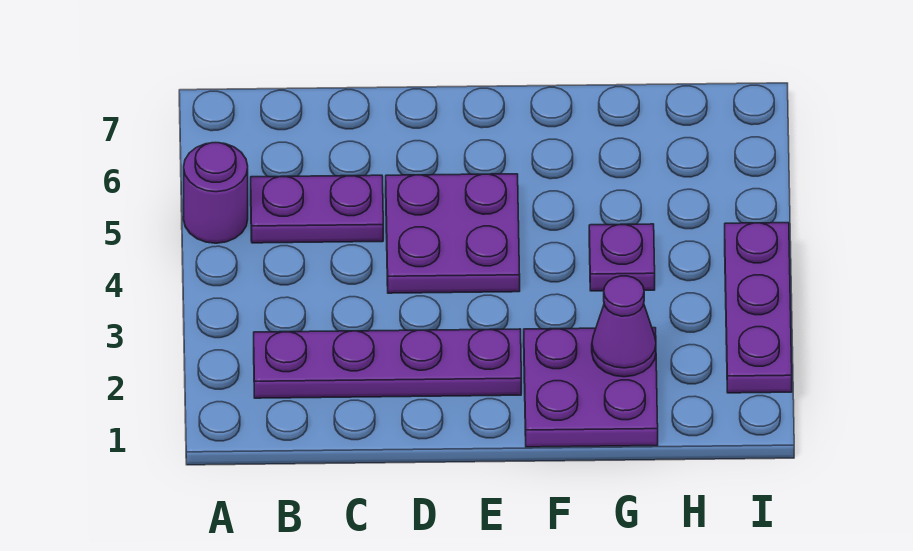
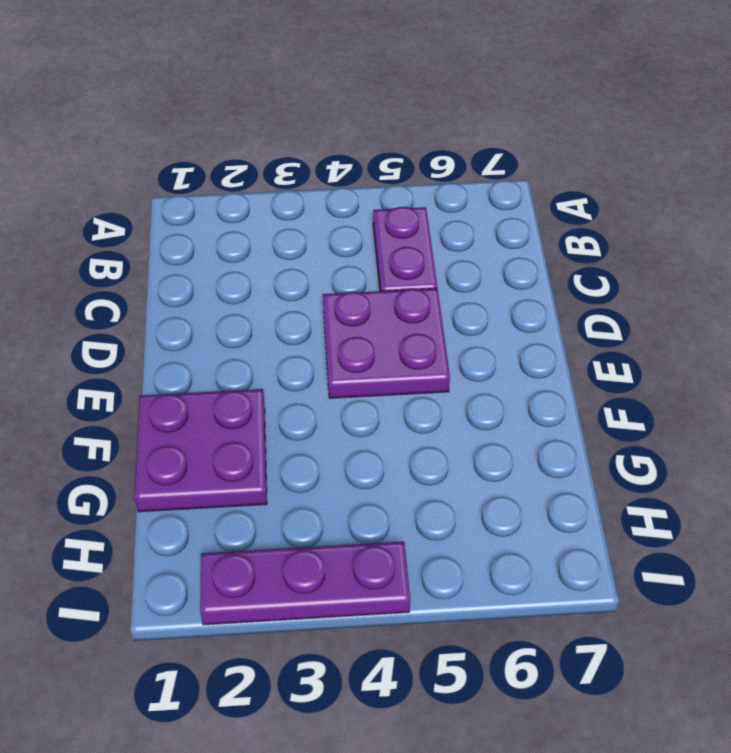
none -> purple round brick A5 level 1
none -> purple plate B2:E2 level 1

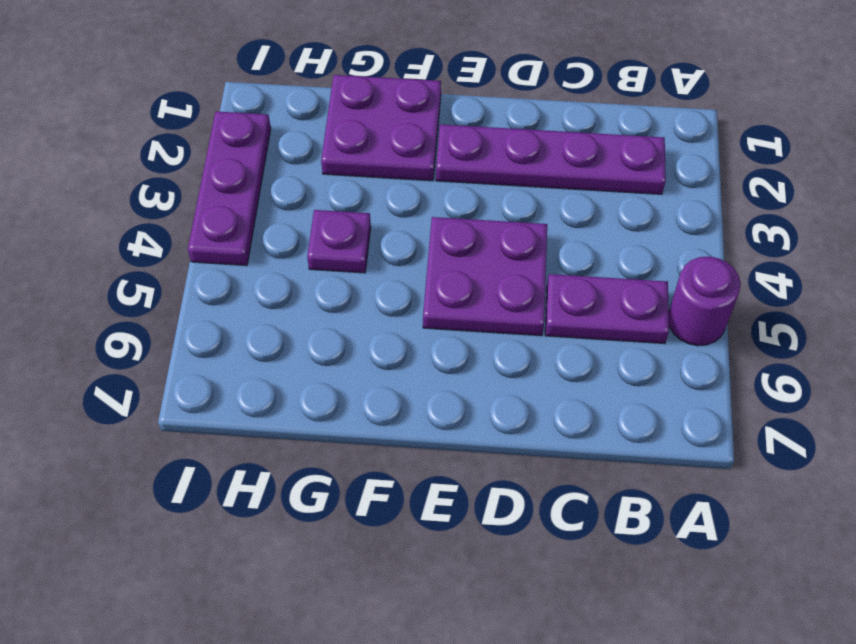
none -> purple cone G2 level 2

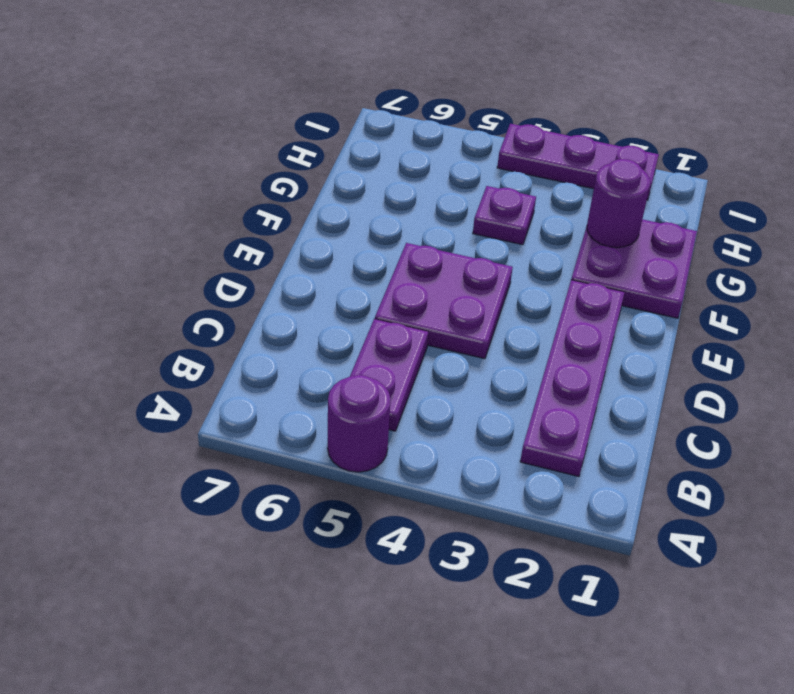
purple round brick G2 level 2 -> purple cone G2 level 2

